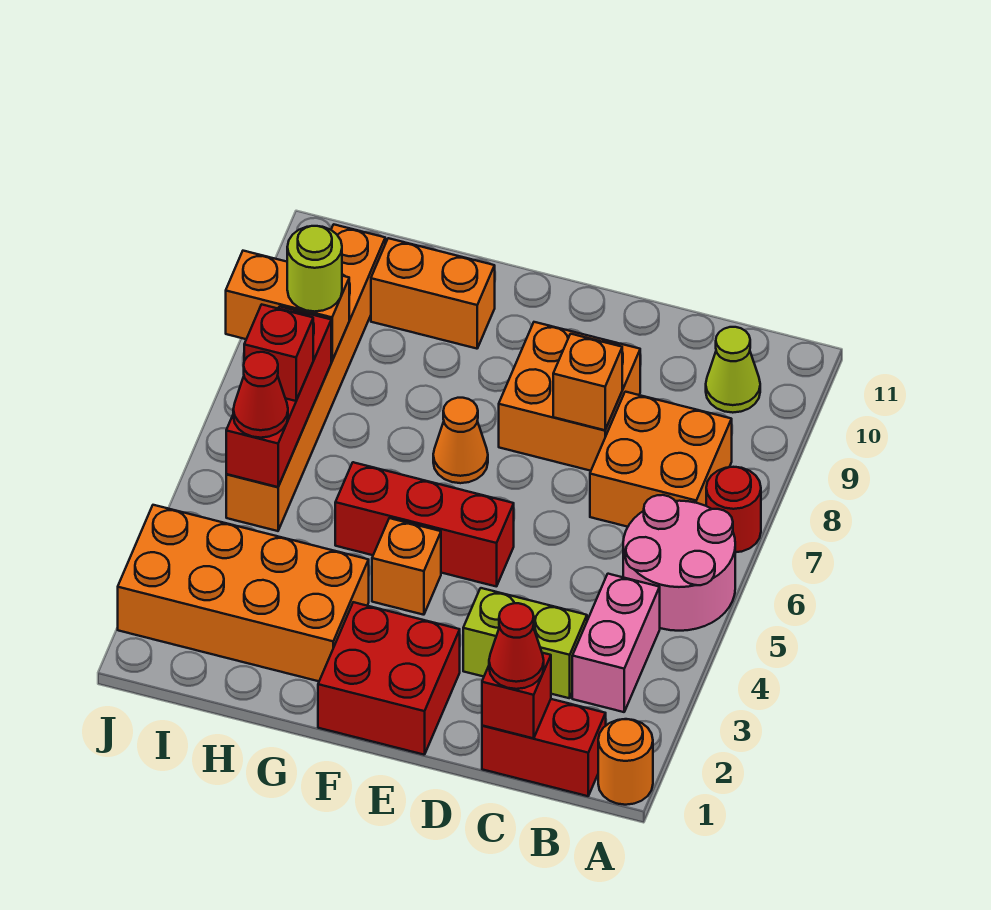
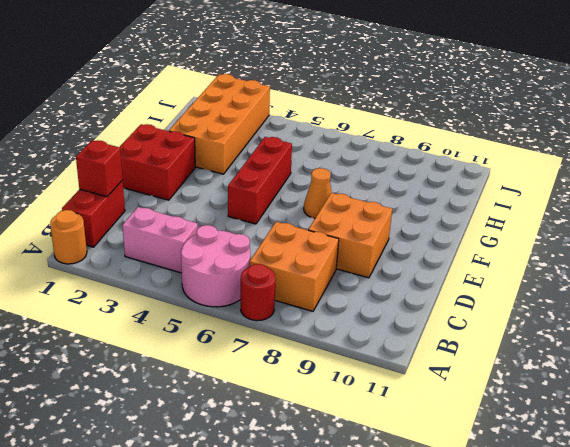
none -> lime cone B10 level 1
none -> lime brick C3:D3 level 1
none -> orange brick F4 level 1

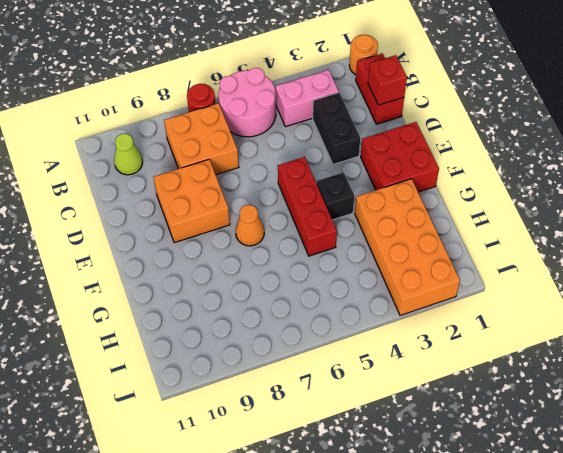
black brick C3:D3 level 1 -> lime brick C3:D3 level 1
black brick F4 level 1 -> orange brick F4 level 1
none -> orange brick G10:H10 level 1
none -> orange brick I5:I10 level 1
none -> orange brick D8 level 2

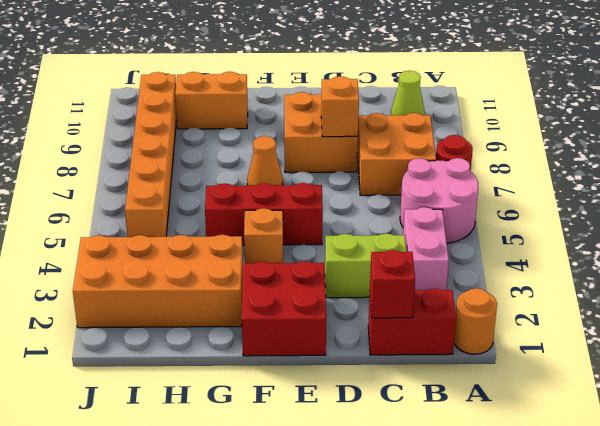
none -> red brick I5:I7 level 2
none -> orange brick I8:J8 level 2
none -> red cone C1 level 3

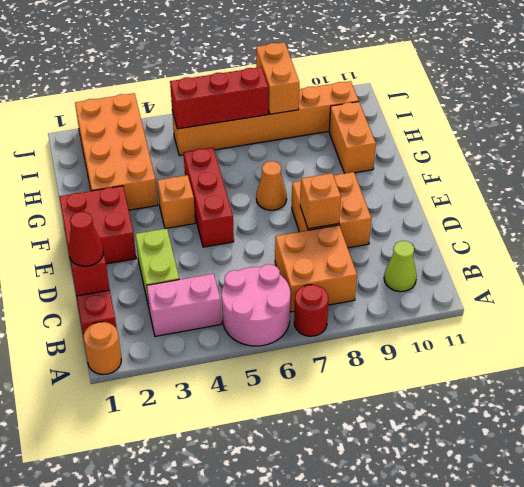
none -> red cone I5 level 3
none -> red brick I6 level 3
none -> lime round brick I8 level 3

